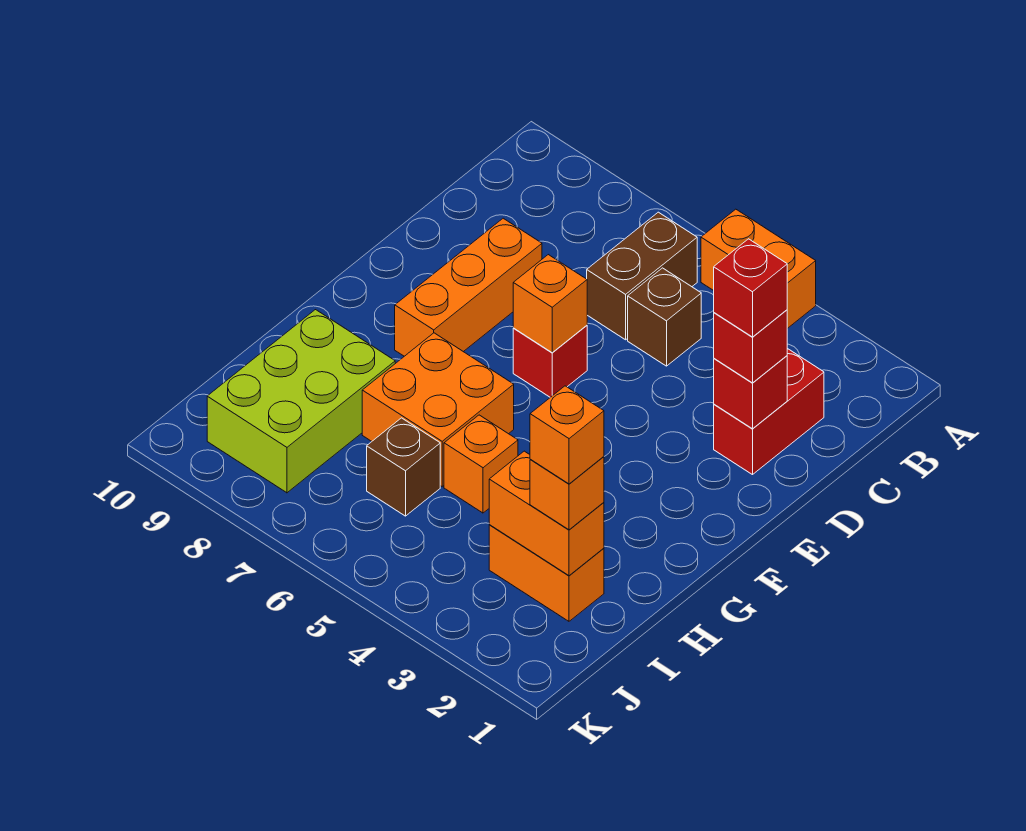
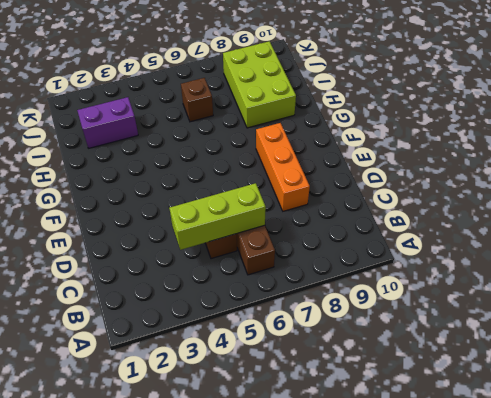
lime brick C4:C6 level 2 -> none
purple brick I2:I3 level 1 -> orange brick I2:I3 level 1
none -> orange brick A4:A5 level 1
none -> red brick C2:D2 level 1
none -> red brick E6 level 1

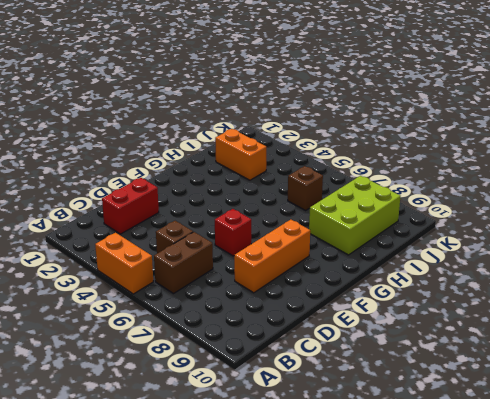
none -> orange brick G6:H7 level 1
none -> orange brick H5 level 1
none -> red brick D2 level 2

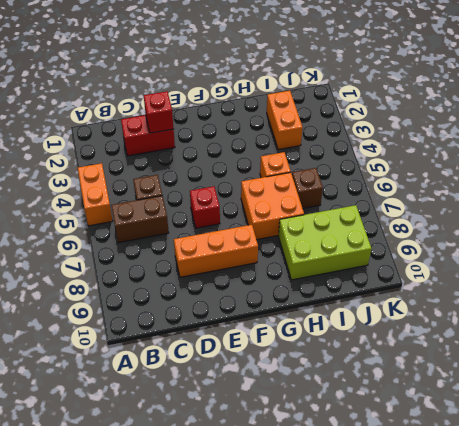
none -> orange brick E6 level 2
none -> orange brick I2:I3 level 2
none -> red brick D2 level 3

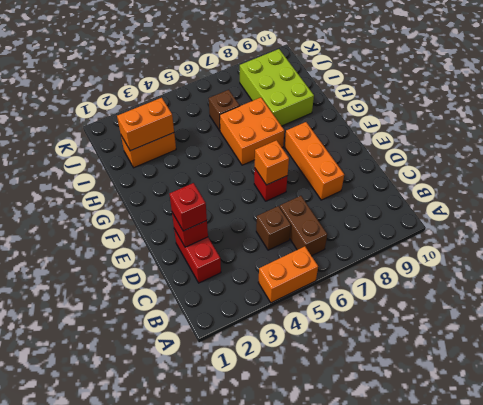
none -> orange brick H5 level 1
none -> orange brick I2 level 3
none -> red brick D2 level 4

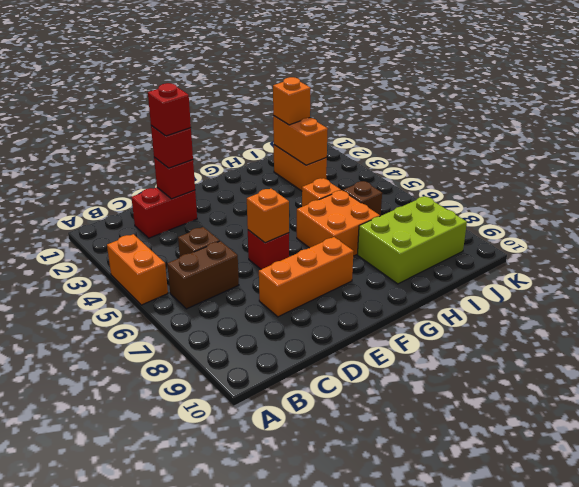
none -> orange brick I2 level 4

